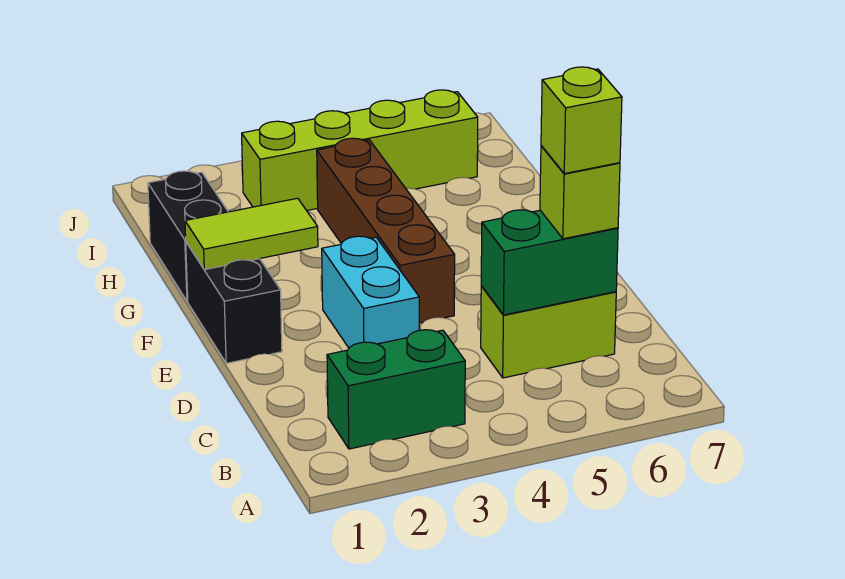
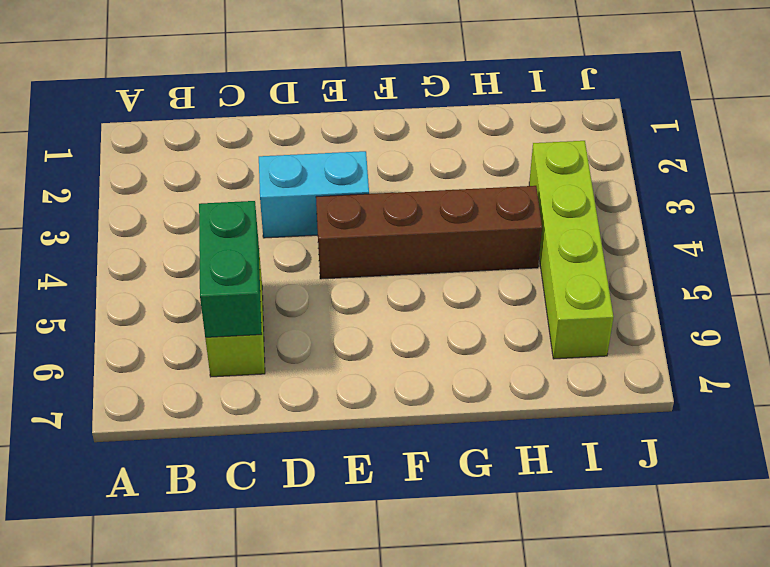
none -> green brick B2:B3 level 1
none -> black brick E1:F1 level 1

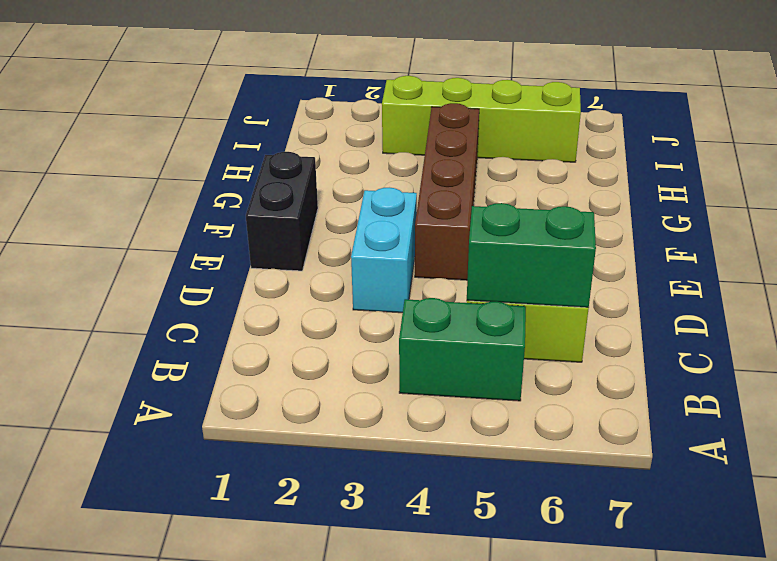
green brick B4:B5 level 1 -> green brick B2:B3 level 1
none -> black brick G1:H1 level 1
none -> lime tile F1:F2 level 2

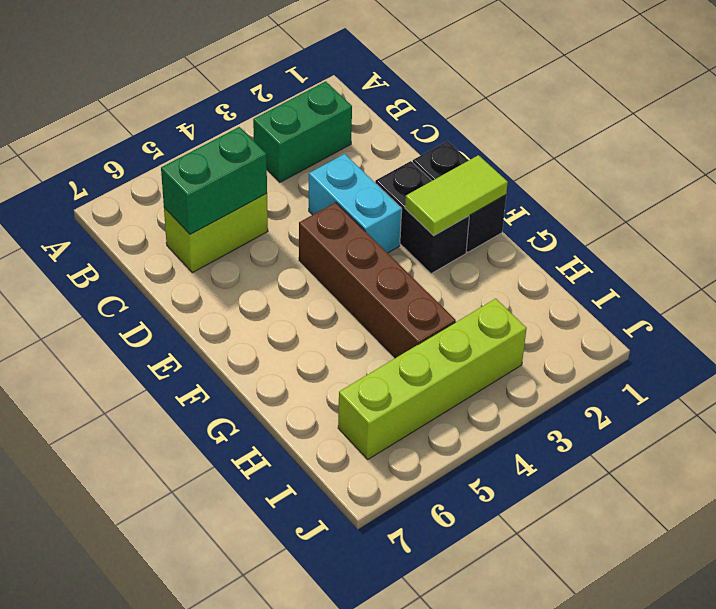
black brick E2:F2 level 1 -> black brick G1:H1 level 1
none -> lime brick C6 level 3
none -> lime brick C6 level 4

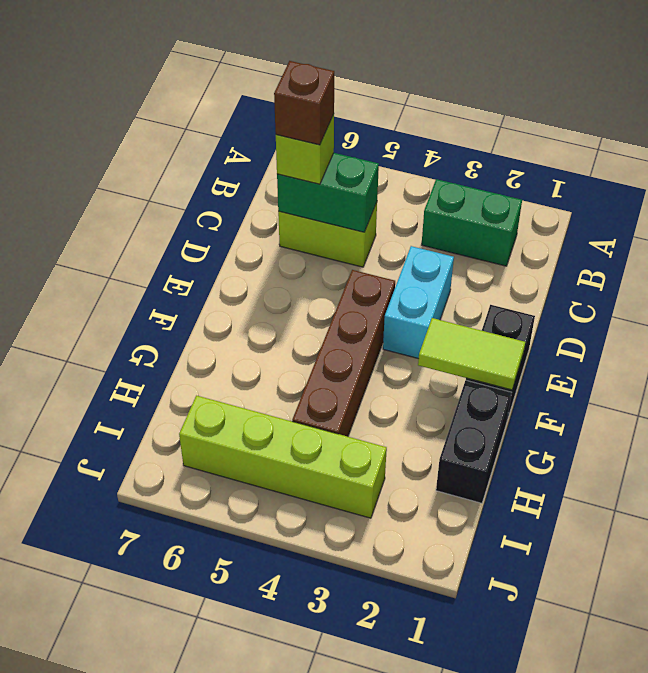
brown brick C6 level 4 -> lime brick C6 level 4

